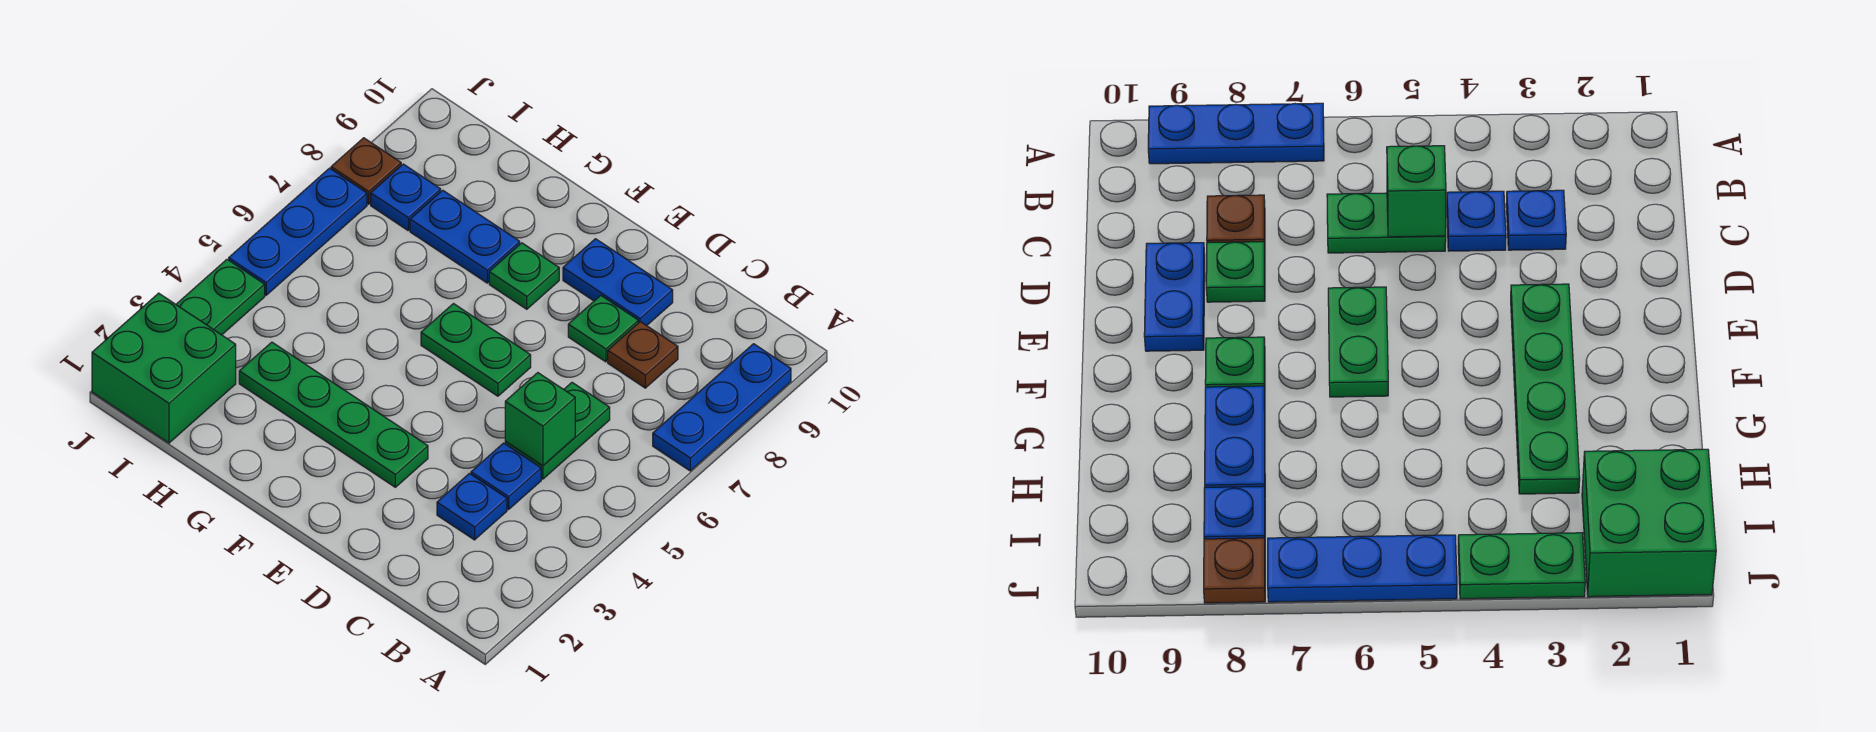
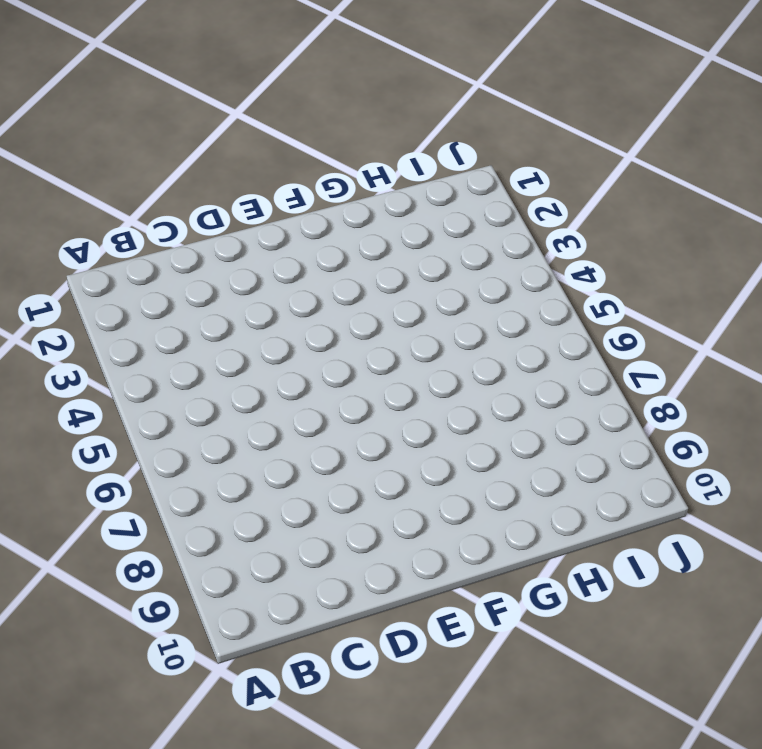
none -> blue plate A7:A9 level 1
none -> blue plate C3 level 1
none -> blue plate C4 level 1

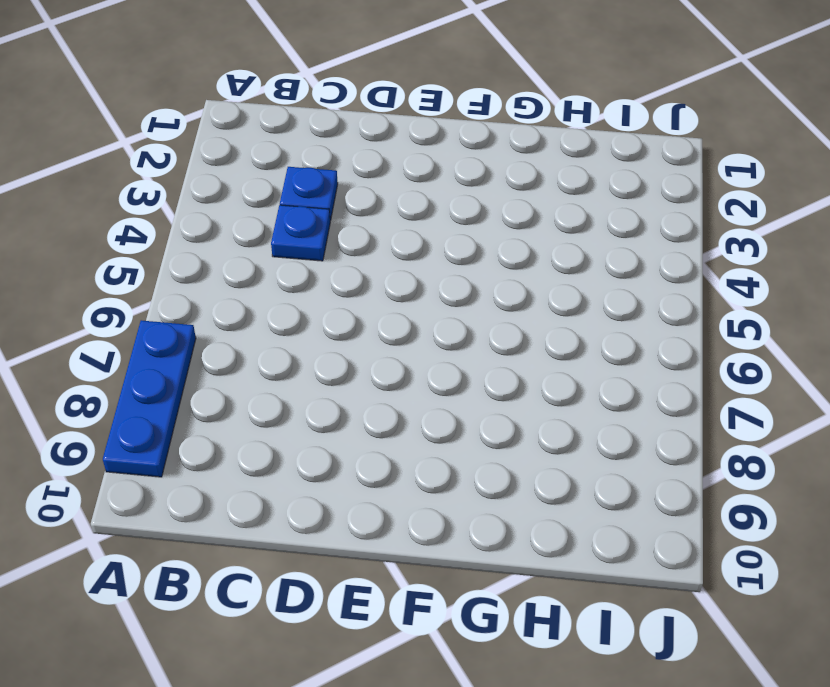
none -> green plate C5:C6 level 1
none -> brown plate C8 level 1
none -> green plate D8 level 1

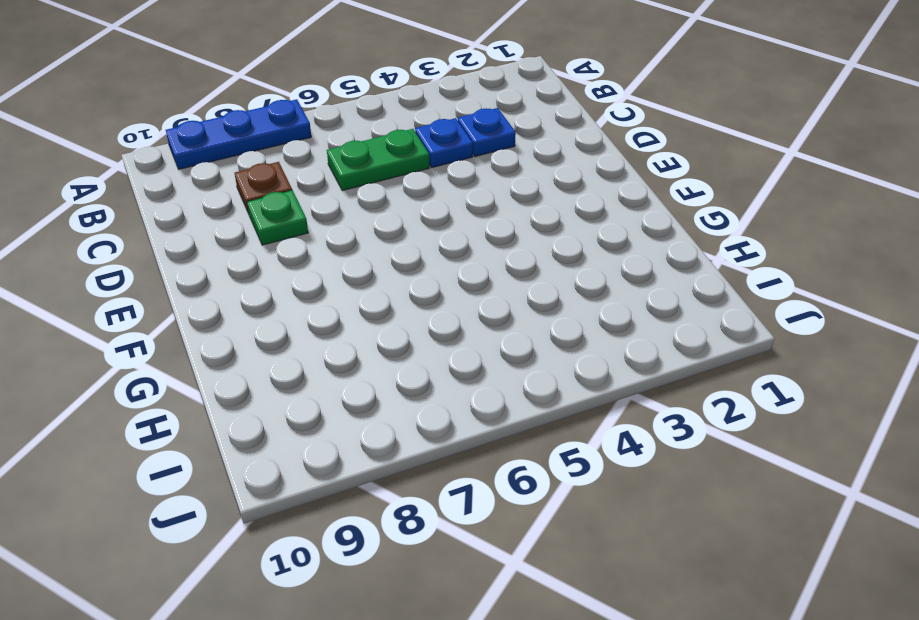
none -> blue plate D9:E9 level 1
none -> green plate E3:H3 level 1
none -> green plate E6:F6 level 1

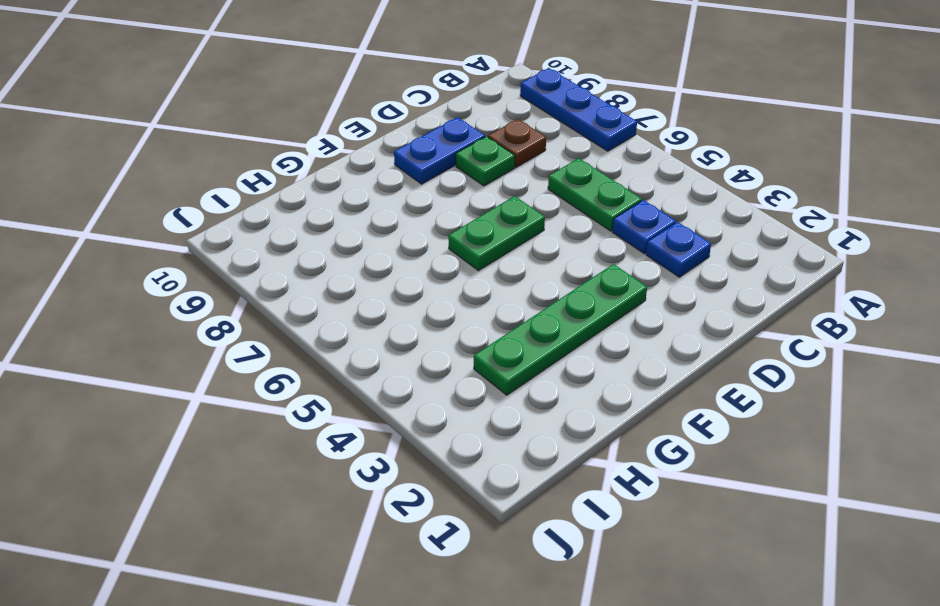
none -> green plate F8 level 1
none -> blue plate G8:H8 level 1
none -> green brick I1:J2 level 1

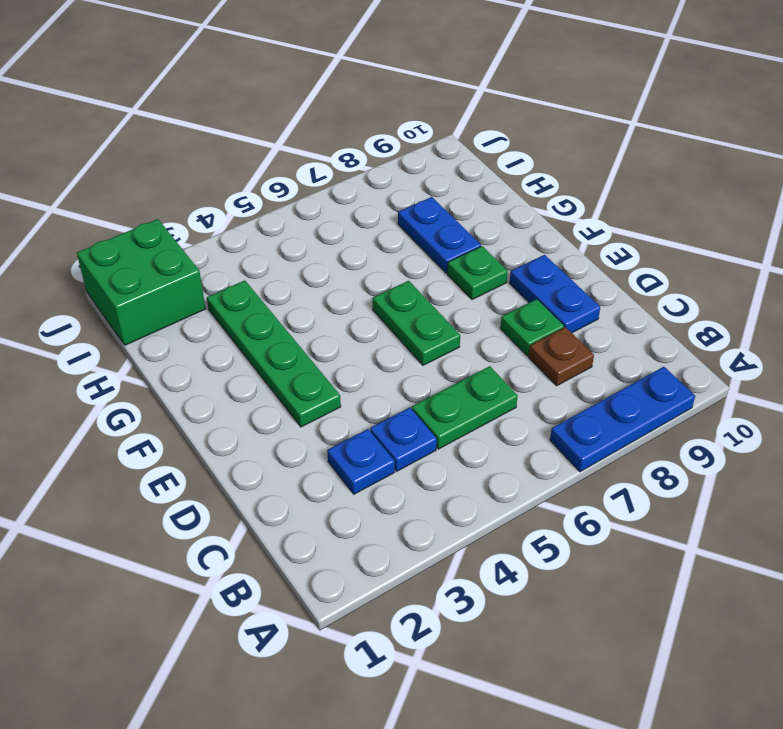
none -> blue plate I8 level 1
none -> green plate J3:J4 level 1
none -> blue plate J5:J7 level 1

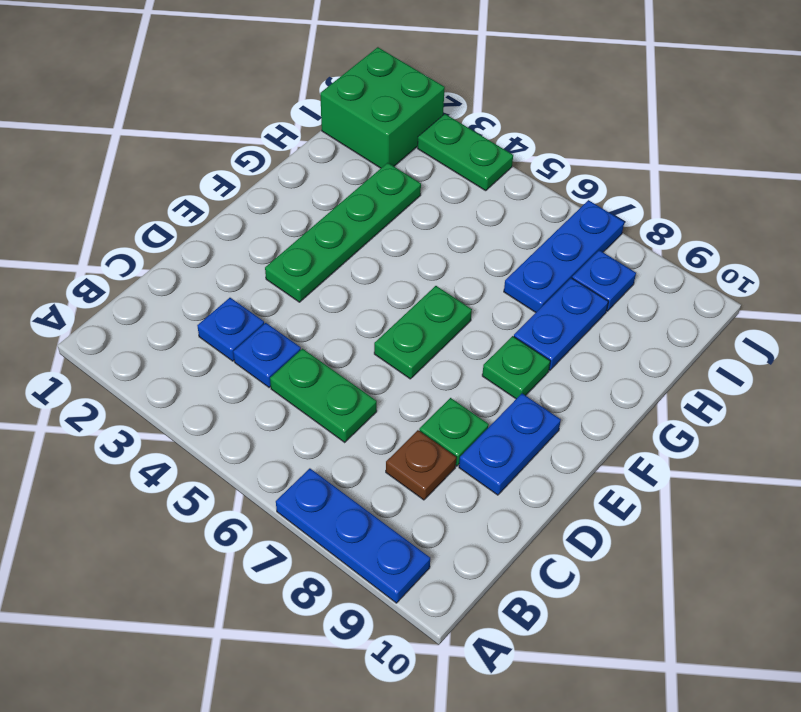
blue plate H7:J7 level 1 -> blue plate J5:J7 level 1
none -> brown plate J8 level 1
none -> green brick C5 level 2

